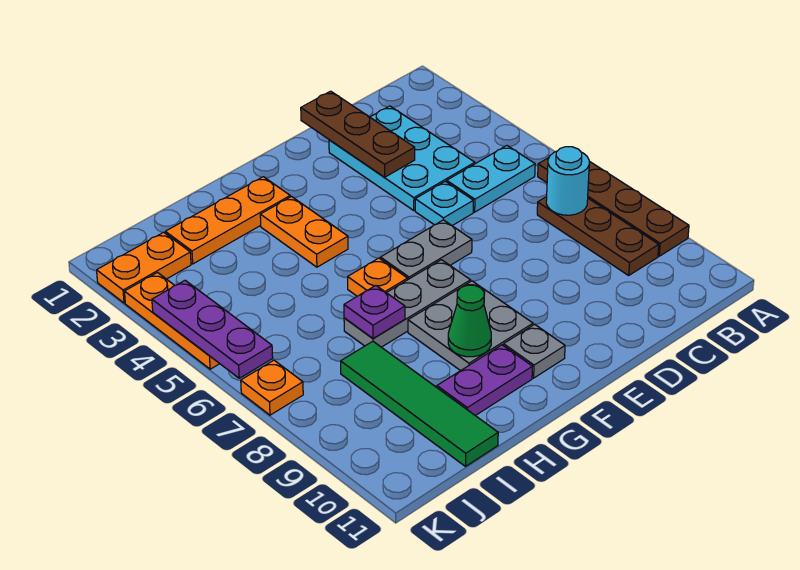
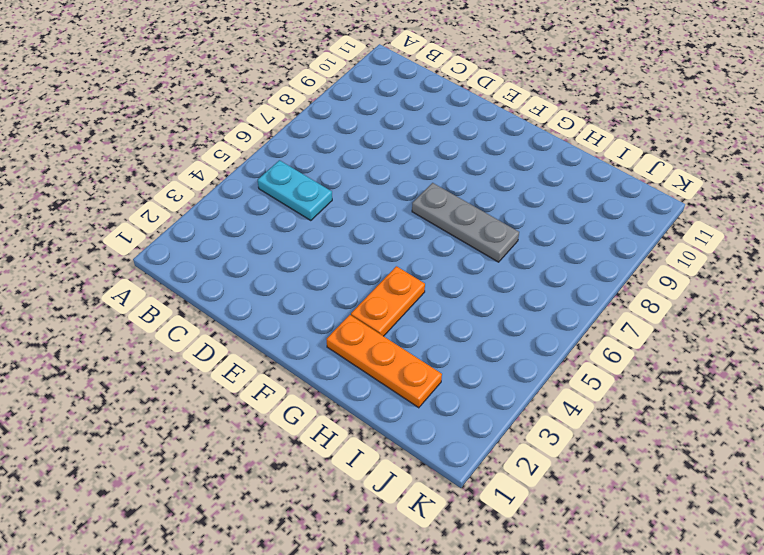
none -> brown plate A6:A9 level 1
none -> brown plate B7:B9 level 1
none -> cyan plate C2:D4 level 1

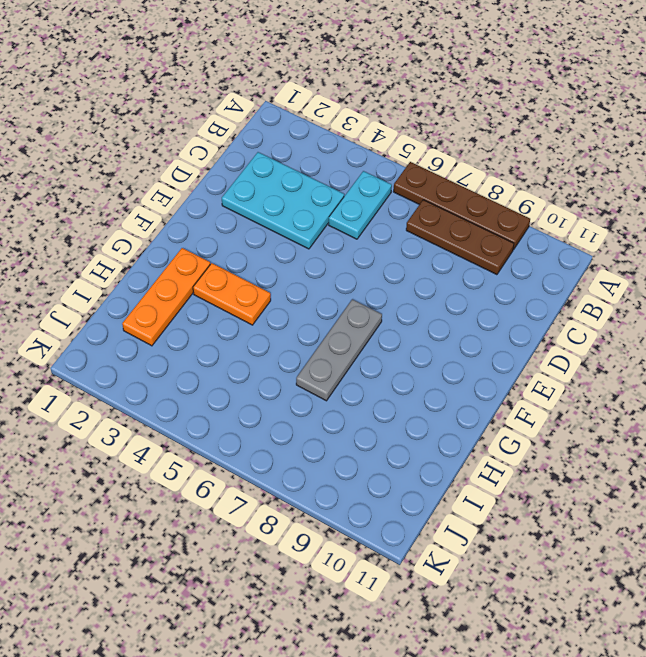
none -> cyan plate D5 level 1
none -> grey plate E6:F6 level 1
none -> grey plate F8:G9 level 1

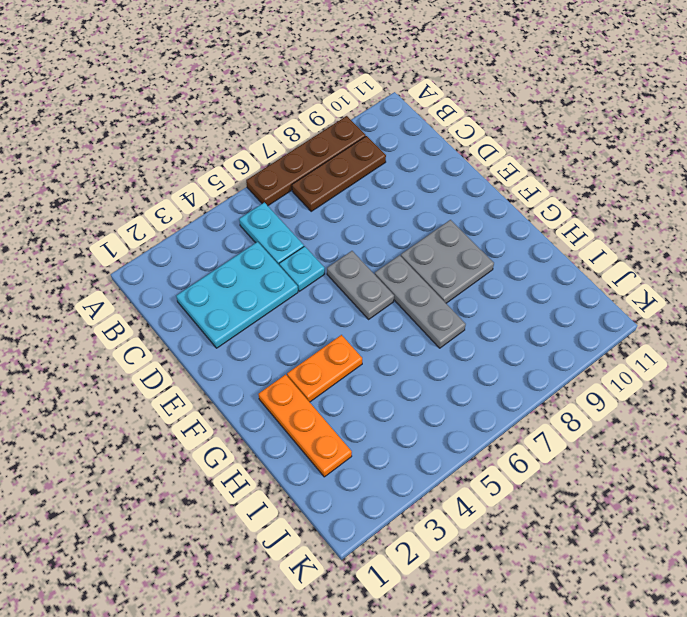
none -> grey plate F10 level 1
none -> orange plate G6 level 1
none -> purple plate G10:H10 level 1

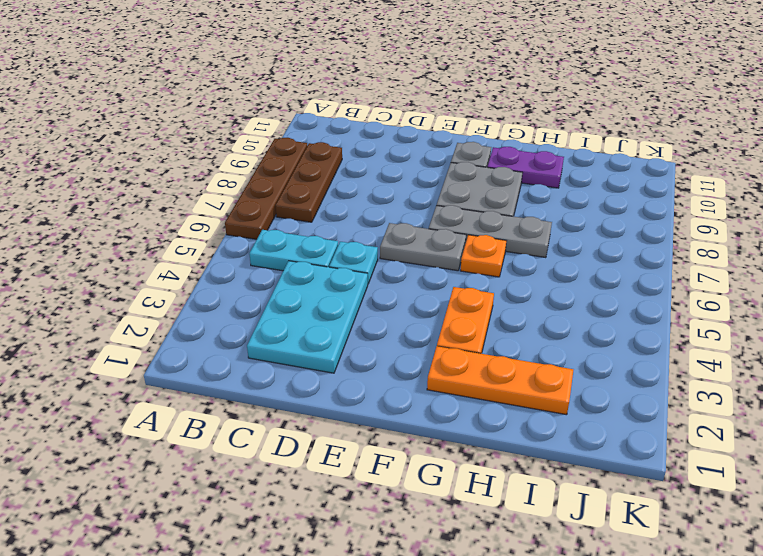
none -> green tile I8:I11 level 1
none -> orange plate J2:K2 level 1
none -> orange plate K3:K5 level 1

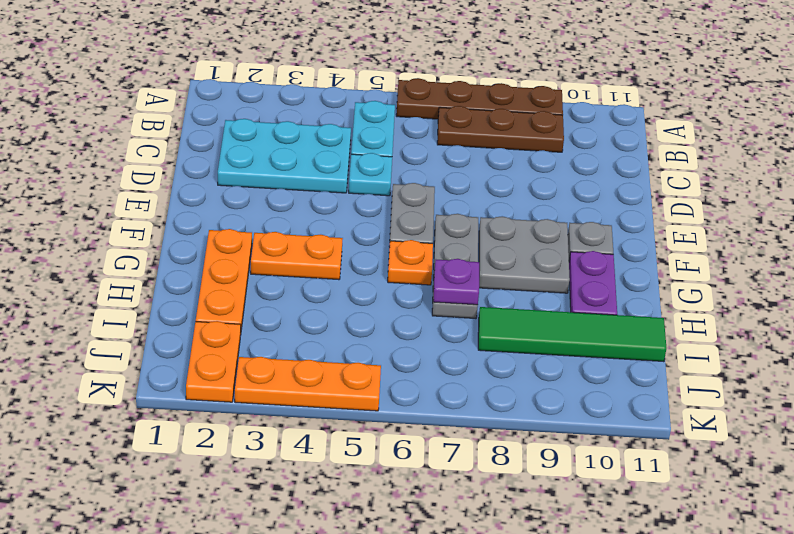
none -> orange plate K7 level 1
none -> cyan round brick B7 level 2
none -> brown plate D1:D3 level 2

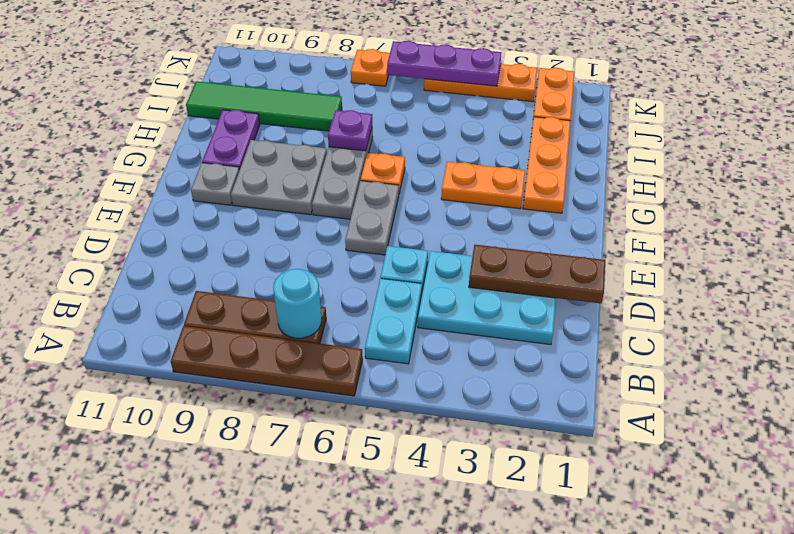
none -> green cone G9 level 2

